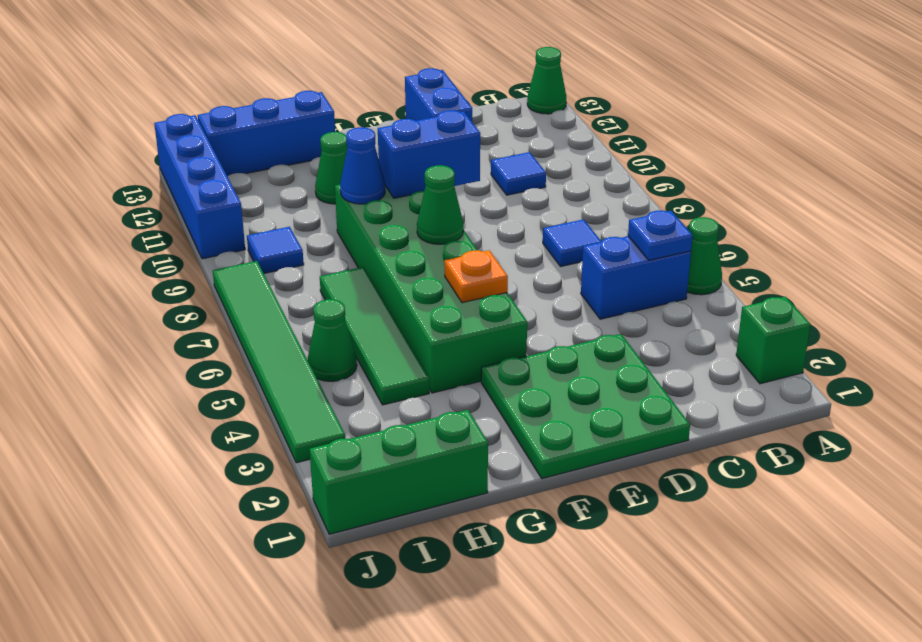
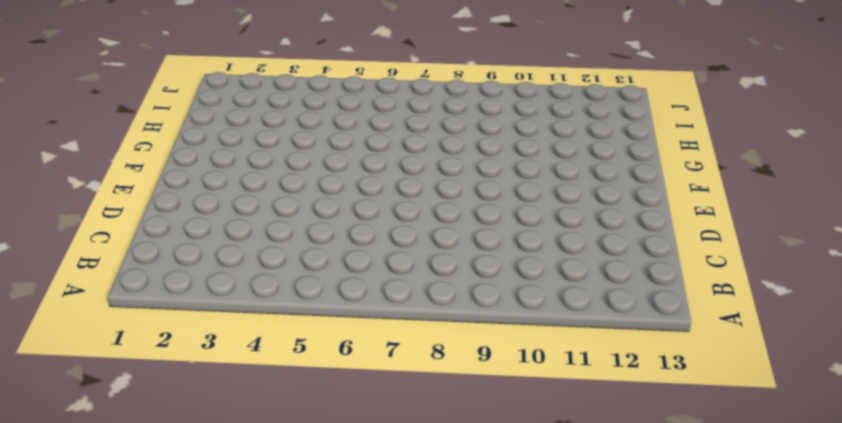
none -> green brick A2 level 1
none -> green cone A5 level 1
none -> green cone A13 level 1

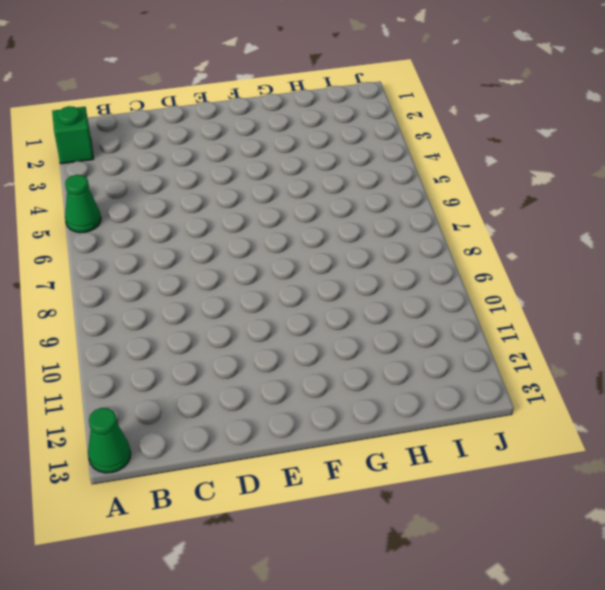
none -> blue brick B5:C5 level 1
none -> blue tile C7 level 1
none -> blue tile C10 level 1

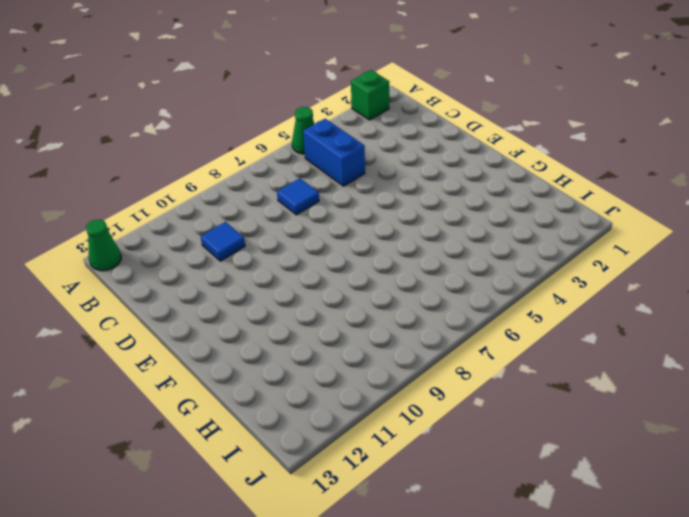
none -> green plate D1:F3 level 1
none -> blue brick D12:D13 level 1
none -> green brick F4:G9 level 1

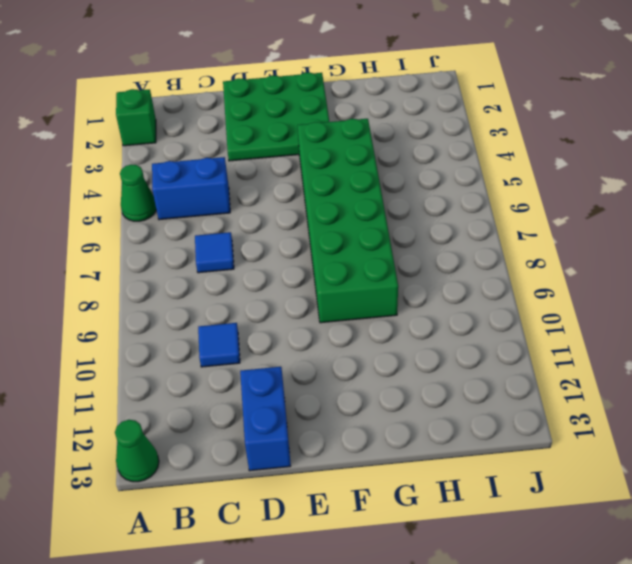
none -> green cone G11 level 1
none -> blue brick G13:I13 level 1
none -> green brick H1:J1 level 1

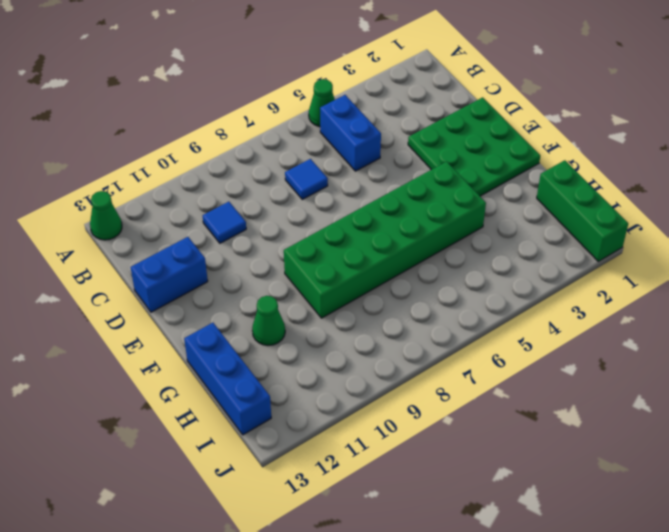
none -> green brick A2 level 1
none -> green tile H4:H7 level 1
none -> green cone I5 level 1

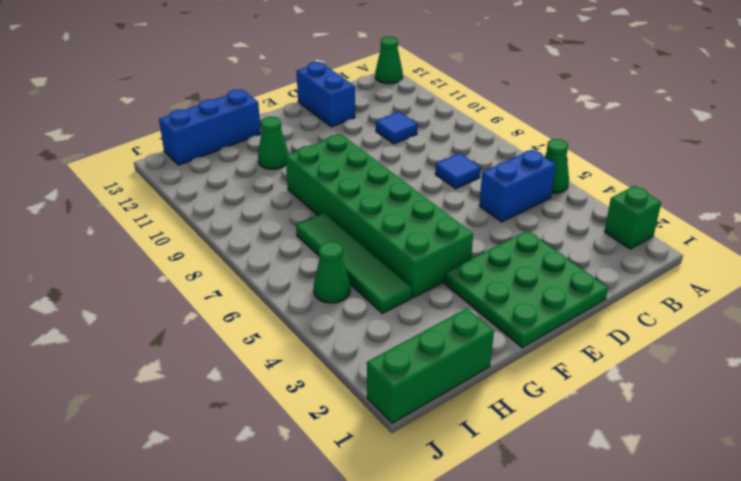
none -> blue tile I9 level 1
none -> green tile J3:J8 level 1
none -> blue brick J10:J13 level 1

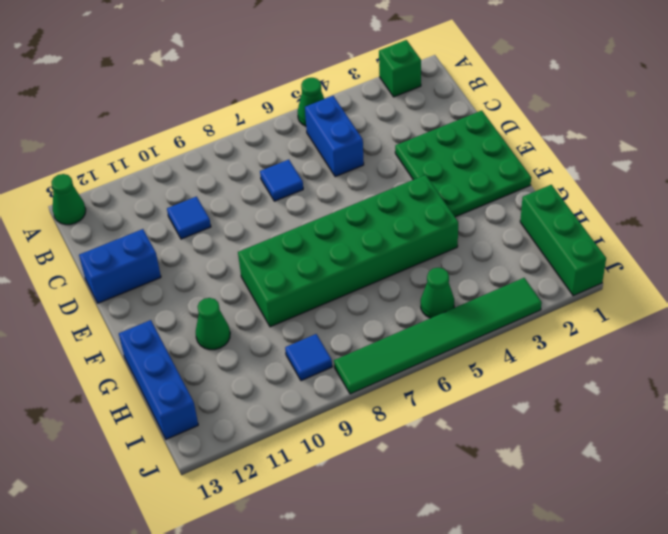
none -> green tile H4:H7 level 1
none -> blue brick J10:J13 level 1
none -> blue plate B5 level 2

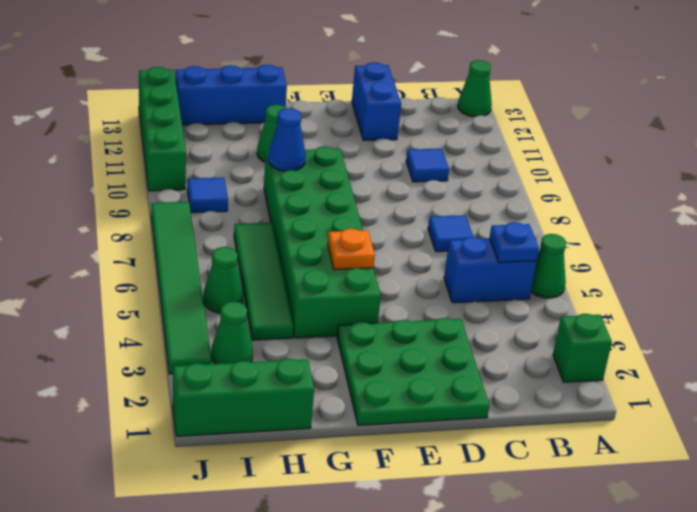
green cone I3 level 1 -> green cone F7 level 2
green brick J10:J13 level 1 -> blue brick J10:J13 level 1
none -> blue brick E9:F9 level 2

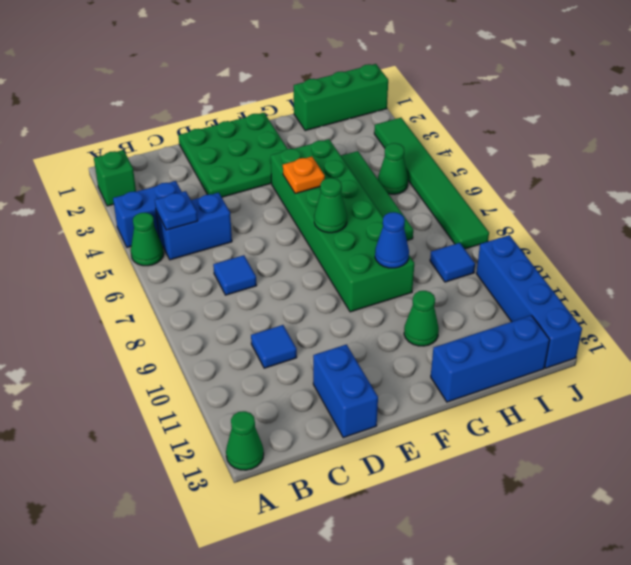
blue brick A4:B4 level 1 -> blue brick E9:F9 level 2

